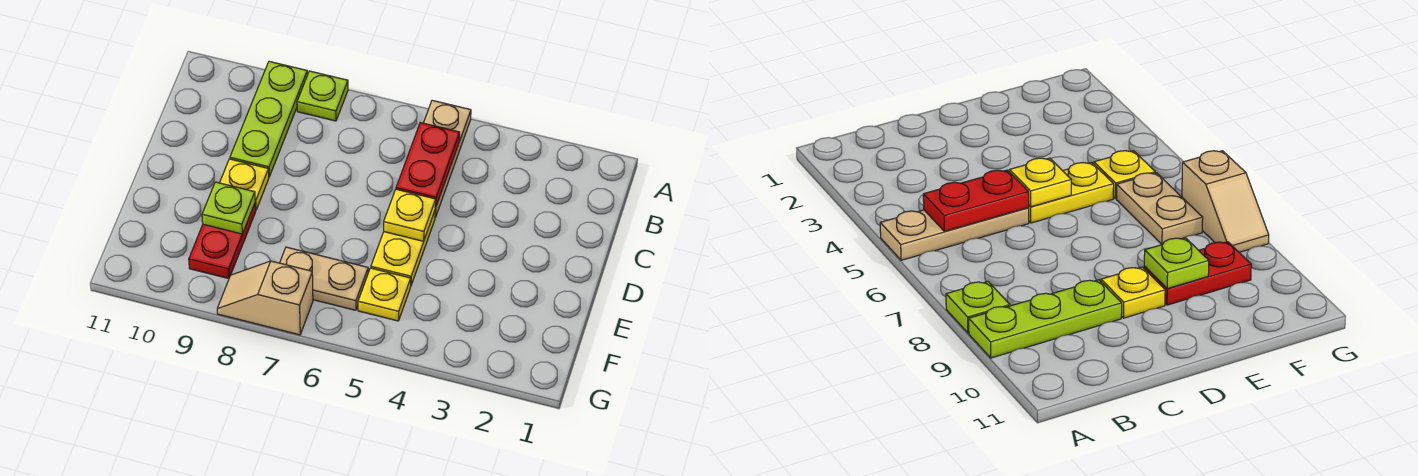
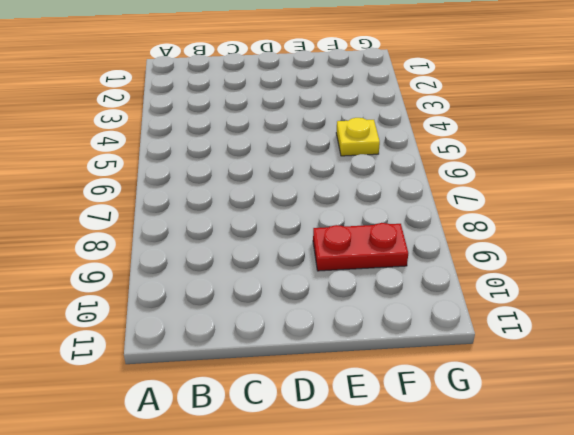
none -> tan plate A5:C5 level 1
none -> lime plate A8 level 1
none -> lime plate A9:C9 level 1

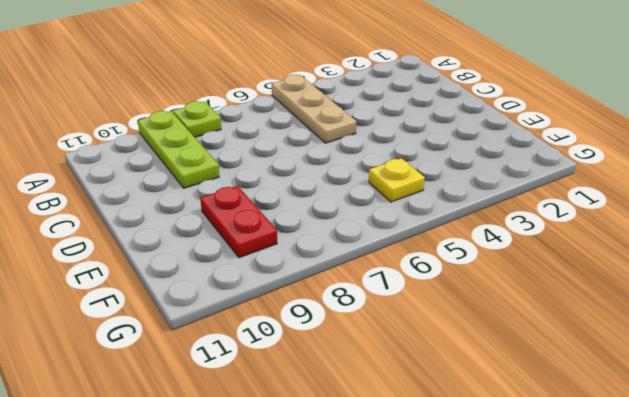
none -> yellow plate D5:E5 level 1
none -> yellow plate D9 level 1
none -> tan plate F6:F7 level 1

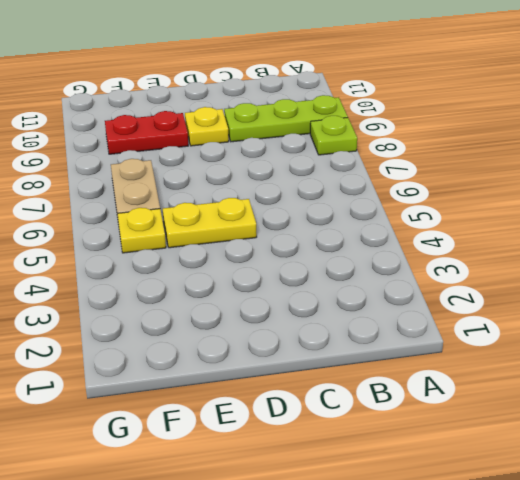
none -> tan plate A5:C5 level 1
none -> tan slope G7:G8 level 1 top 7
none -> red plate B5:C5 level 2

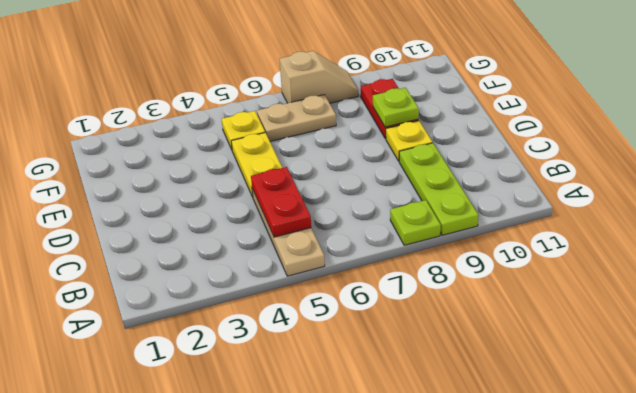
none -> yellow plate D5 level 2

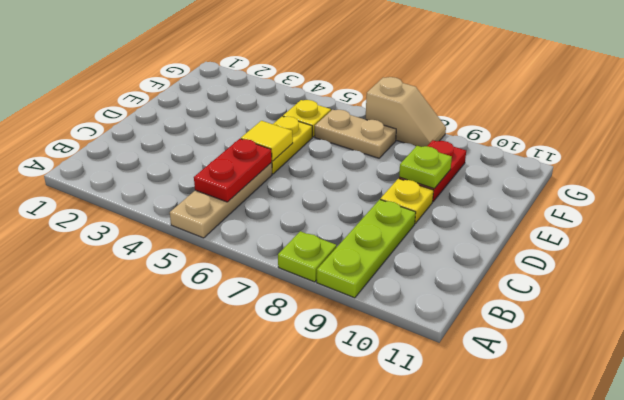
yellow tile D5 level 2 -> yellow plate D5 level 2

